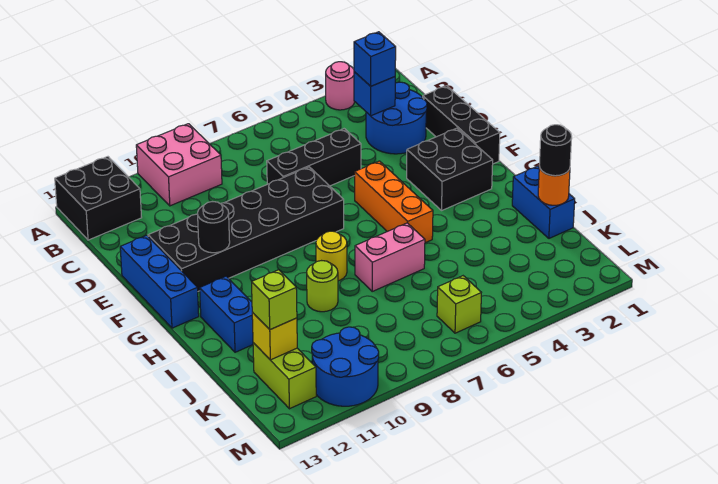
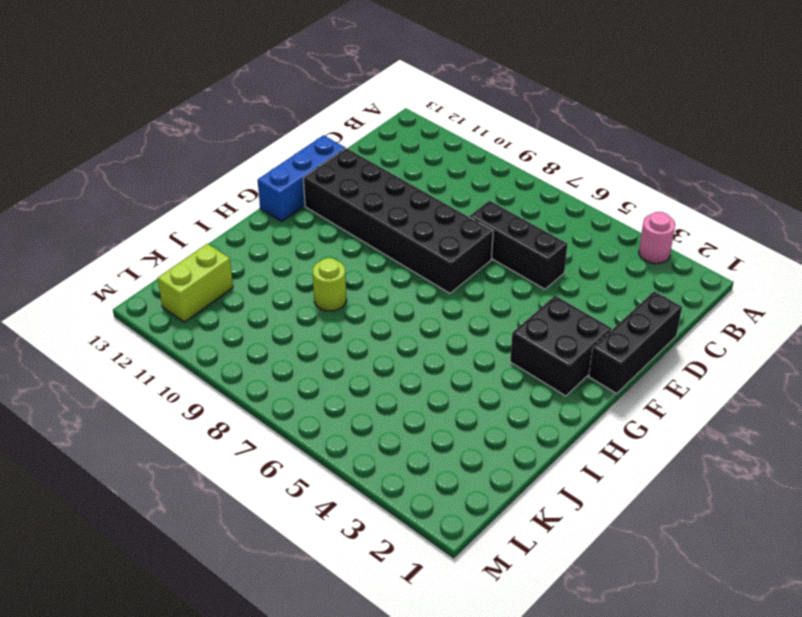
none -> pink brick A9:B10 level 1
none -> black brick A12:B13 level 1
none -> blue round brick C2:D3 level 1

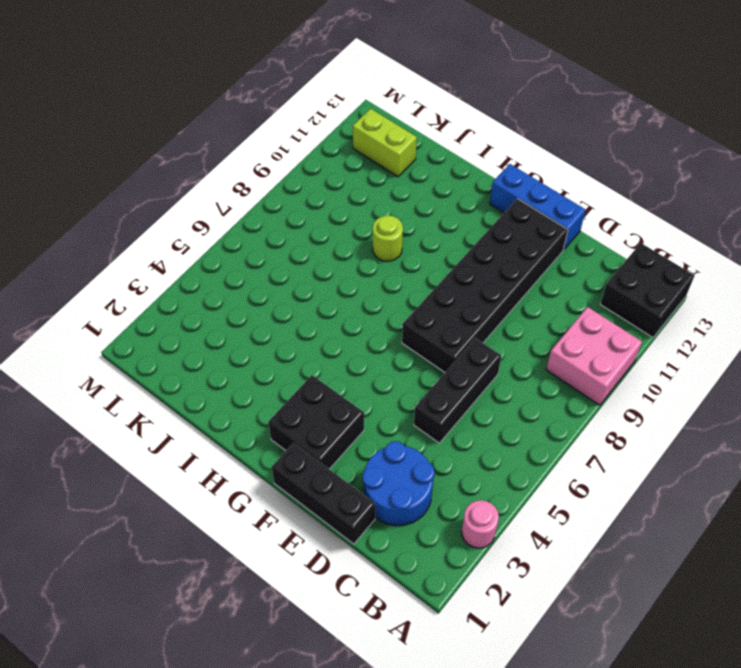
none -> orange brick F5:H5 level 1
none -> yellow round brick H8 level 1
none -> blue brick H12:I12 level 1

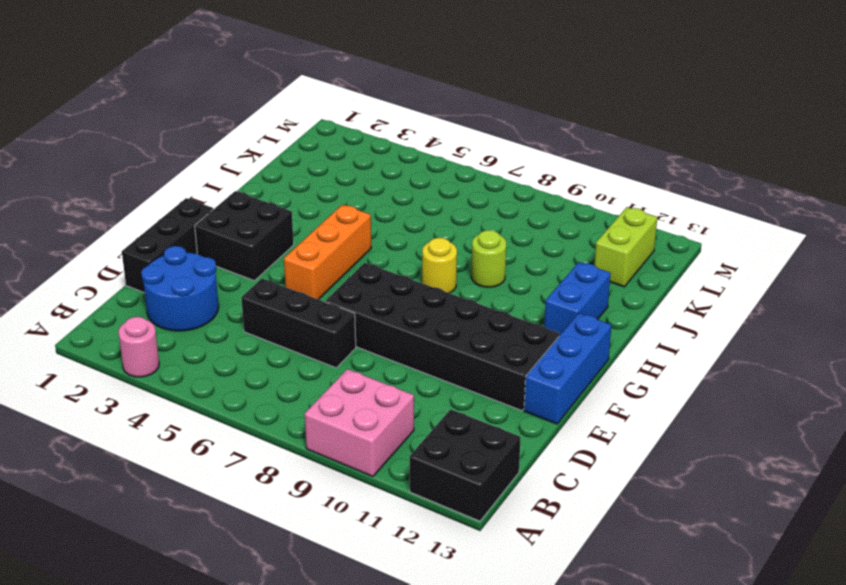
none -> blue brick I1:J1 level 1
none -> pink brick I6:I7 level 1
none -> lime brick L6 level 1

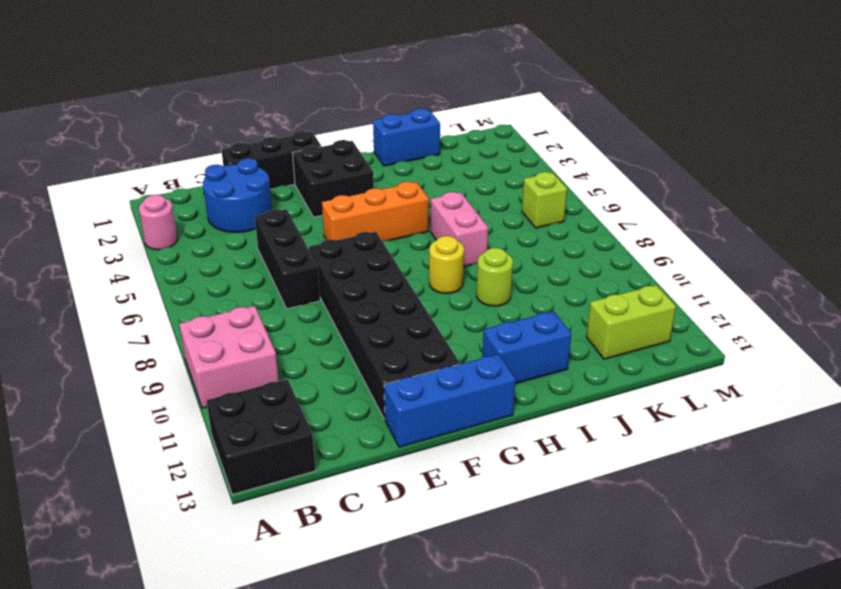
none -> blue round brick L10:M11 level 1
none -> blue brick C3 level 2
none -> black round brick F11 level 2

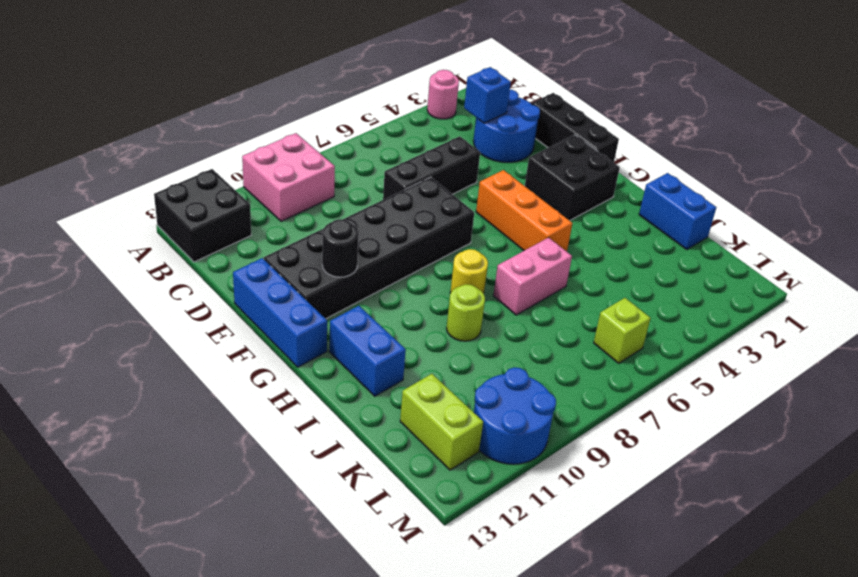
none -> orange round brick J1 level 2
none -> yellow brick K12 level 2
none -> blue brick C3 level 3

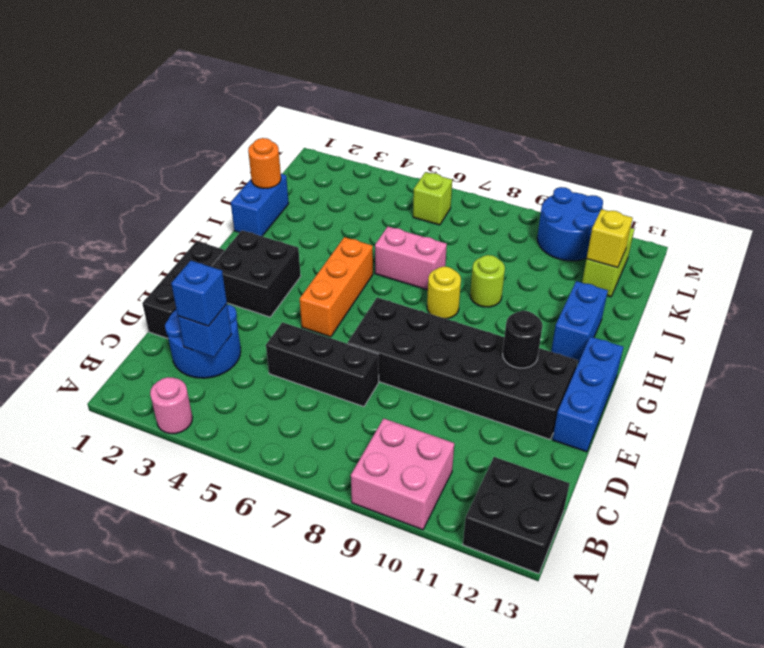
none -> black round brick J1 level 3
none -> lime brick K12 level 3

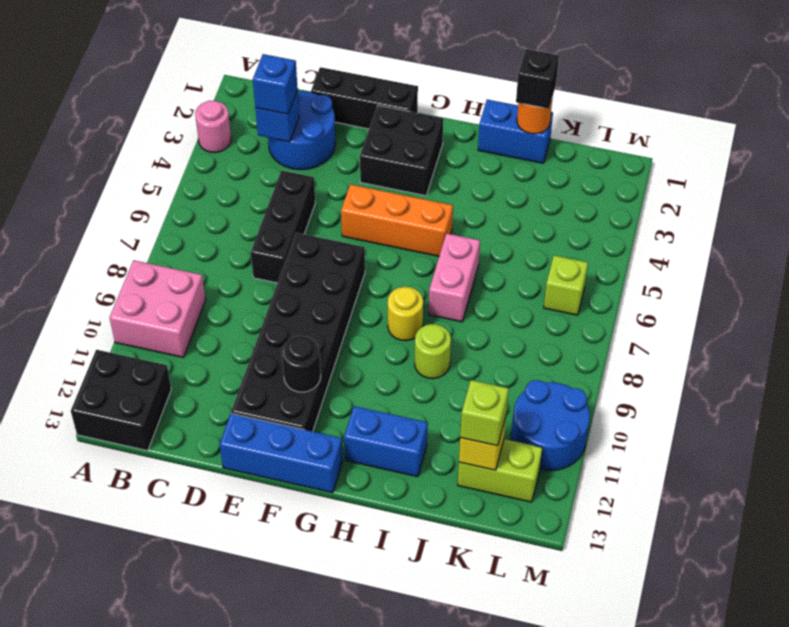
black brick J1 level 3 -> black round brick J1 level 3

